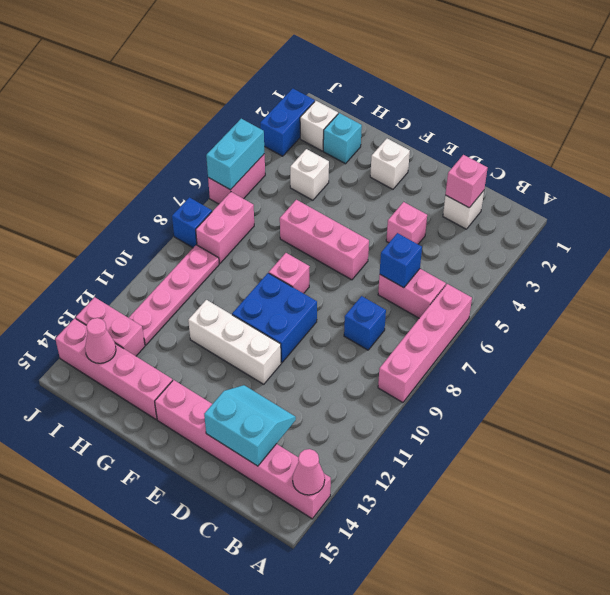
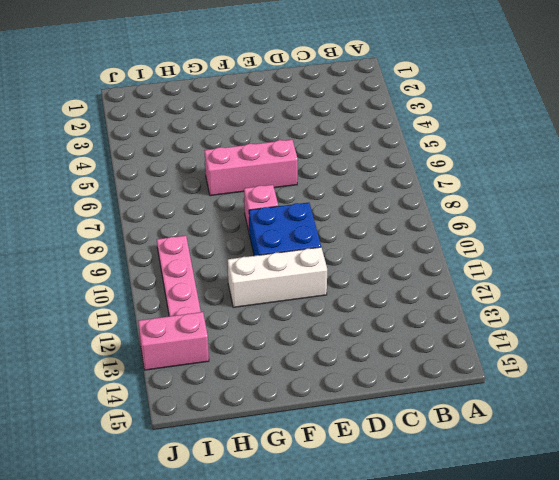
none -> pink brick A6:A9 level 1
none -> pink brick A14:F14 level 1
none -> pink brick B6:C6 level 1

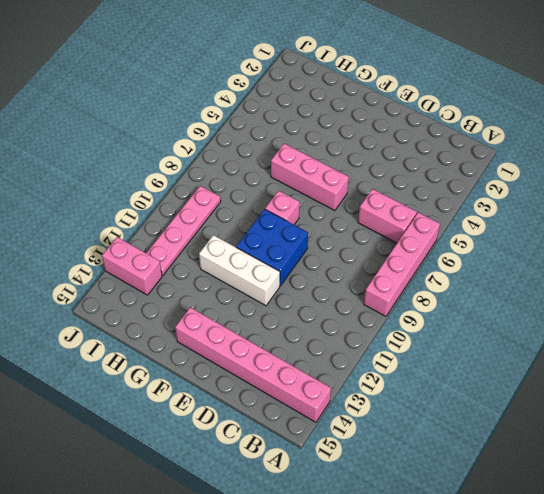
none -> white brick C2 level 1
none -> blue brick C8 level 1
none -> pink brick D4 level 1

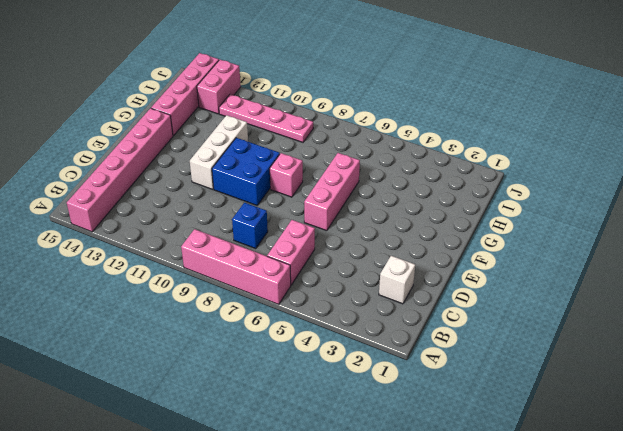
none -> pink brick D4 level 1
none -> white brick F2 level 1
none -> cyan brick H2 level 1

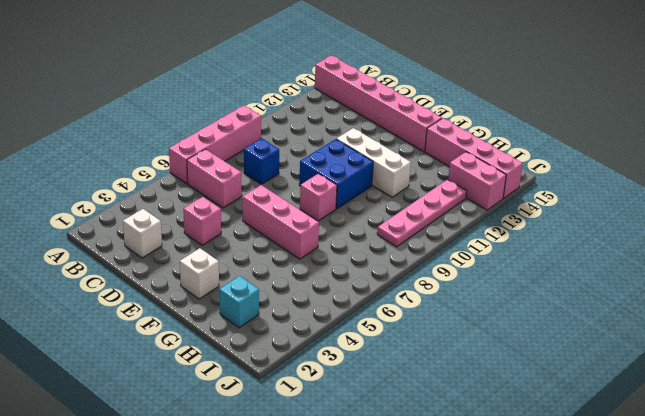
none -> white brick H4 level 1
none -> white brick I2 level 1
none -> pink brick I7:I8 level 1

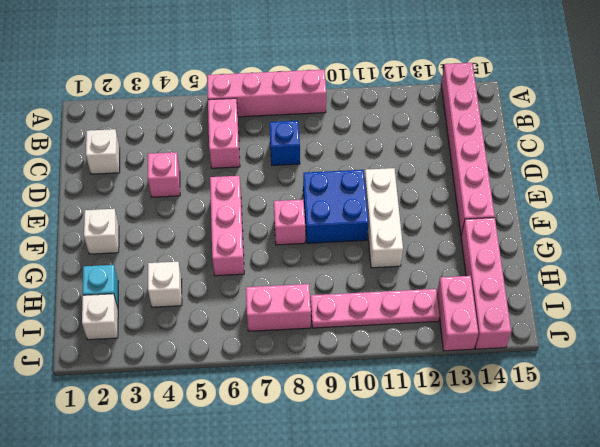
none -> blue brick J2:J3 level 1
none -> pink brick J5:J6 level 1
none -> blue brick J8 level 1

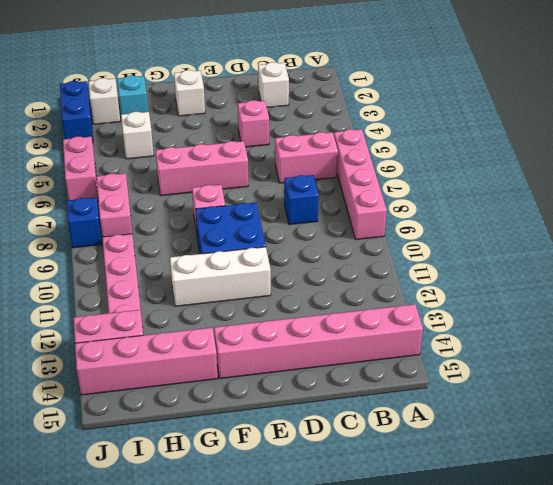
none -> pink cone A14 level 2
none -> pink brick C2 level 2
none -> blue brick C6 level 2

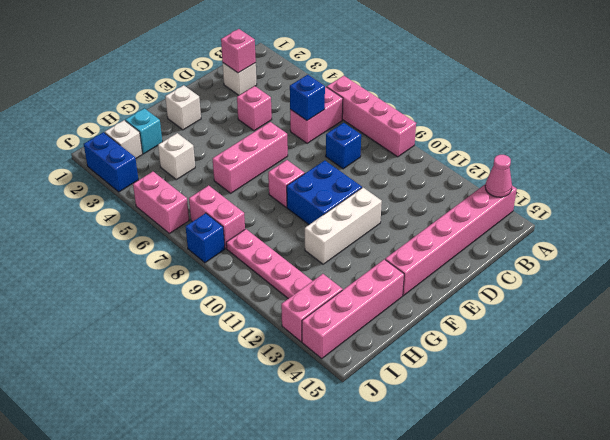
none -> cyan slope C13:D14 level 2 top 14
none -> pink cone I14 level 2
none -> cyan brick J5:J6 level 2

